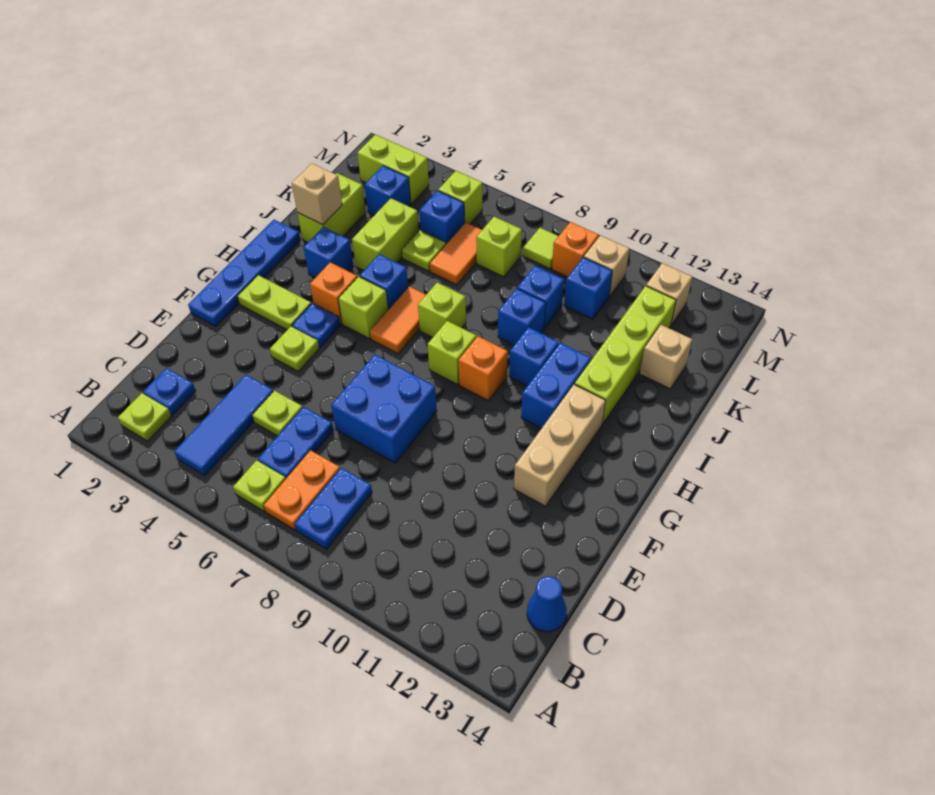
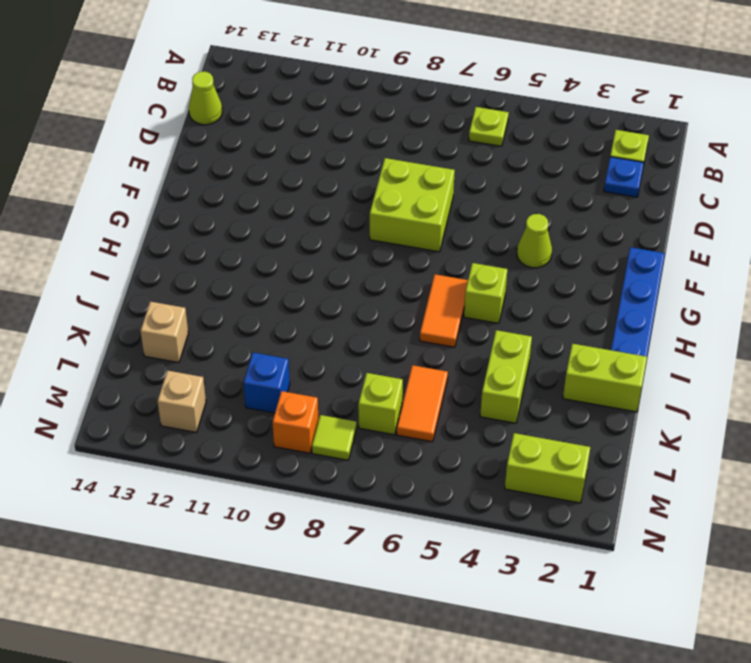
lime cone C14 level 1 -> blue cone C14 level 1
lime brick E7:F8 level 1 -> blue brick E7:F8 level 1
lime cone F4 level 1 -> lime plate F4 level 1
lime brick J1:J2 level 1 -> lime brick J2:K2 level 1
none -> blue tile B4:D4 level 1
none -> orange plate B7:C7 level 1
none -> blue plate B8:C8 level 1
none -> blue plate C6:D6 level 1

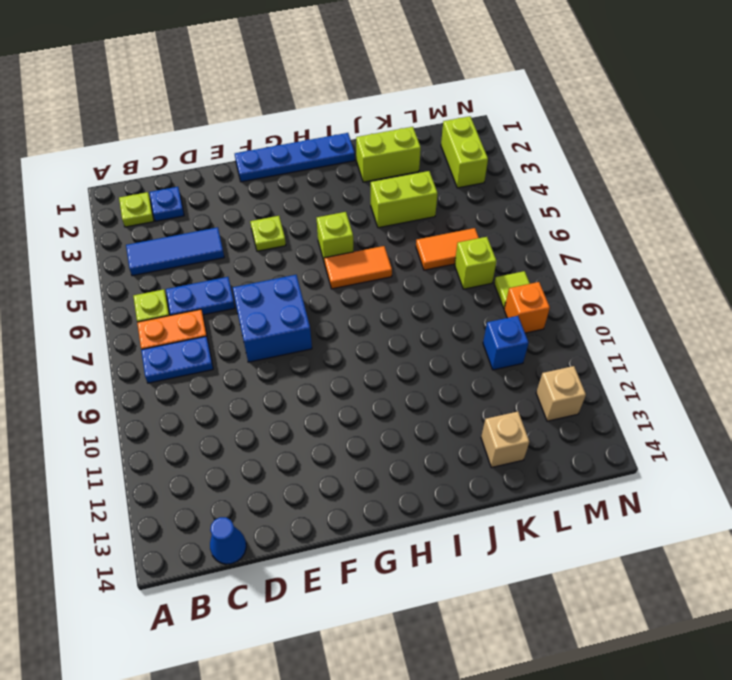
none -> lime plate D5 level 1
none -> tan brick F12:H12 level 1
none -> lime plate G2:G3 level 1
none -> blue plate G4 level 1

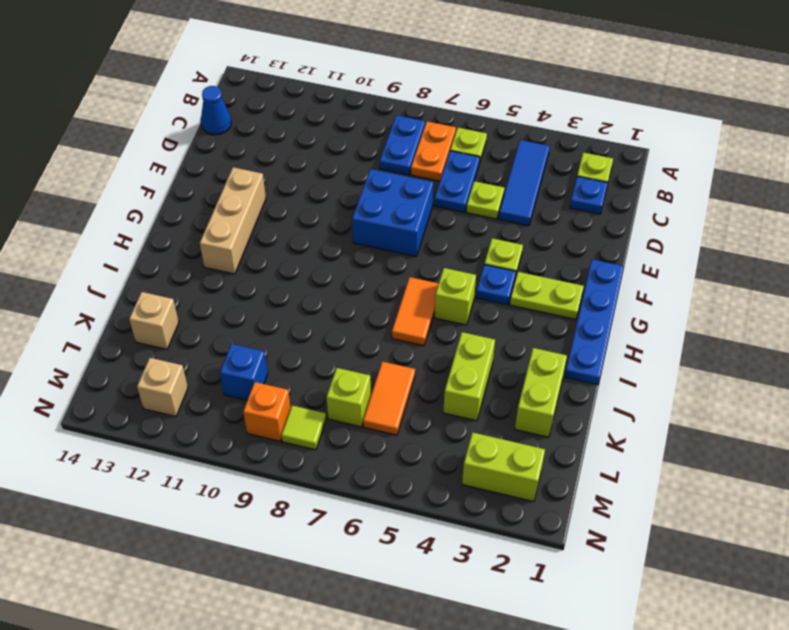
none -> orange brick H4 level 1
none -> lime brick H8 level 1
none -> orange brick H9 level 1
none -> blue brick H11:I11 level 1

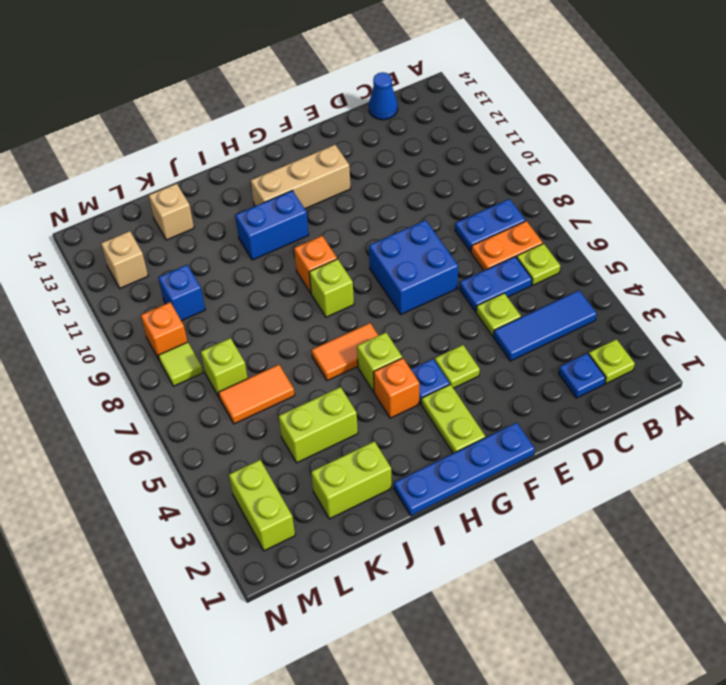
none -> blue brick I3 level 1
none -> blue brick I5 level 1
none -> lime brick I7 level 1
none -> blue brick I10 level 1

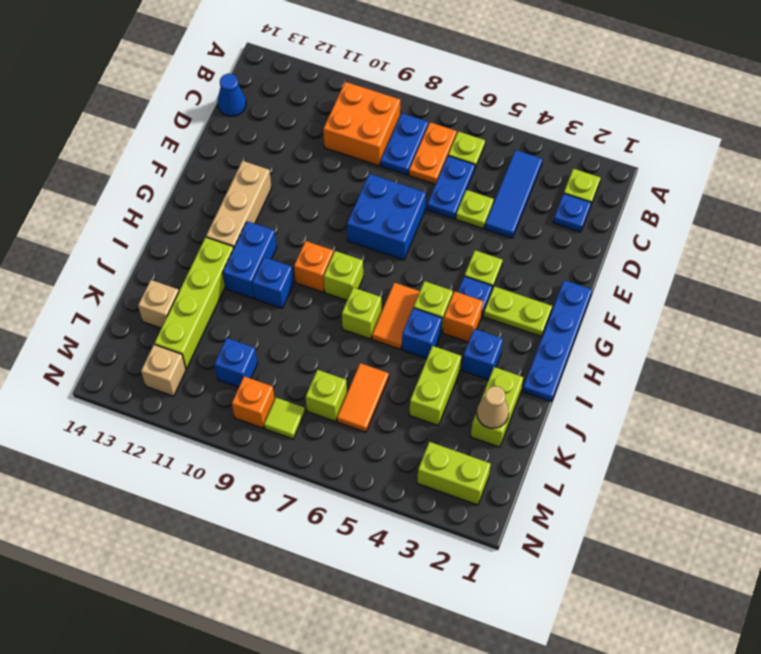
orange brick B9:C10 level 1 -> none
tan cone K2 level 2 -> none
none -> blue brick J9 level 1
none -> lime plate K5 level 1
none -> blue brick K9 level 1
none -> blue brick L3 level 1

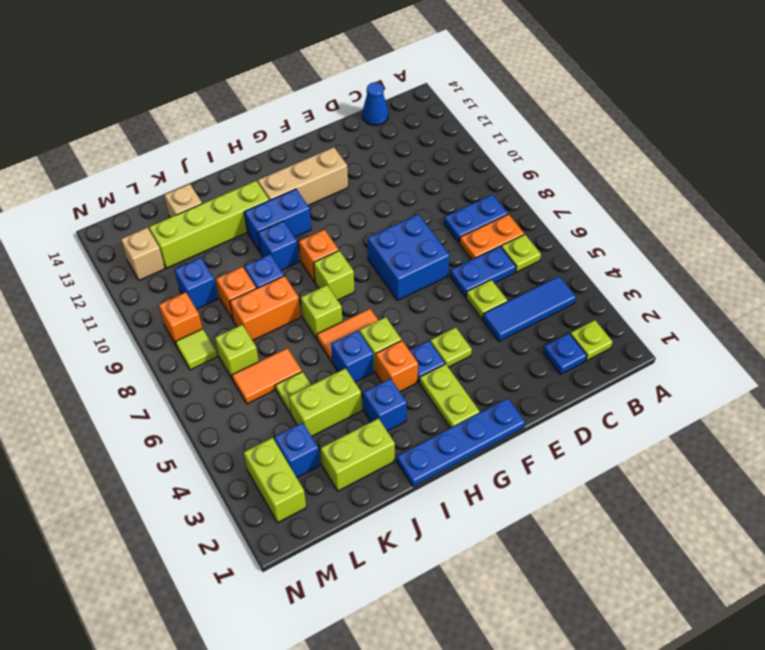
orange brick J8:K8 level 1 -> none
orange brick K9 level 1 -> blue brick K9 level 1
none -> blue brick L5 level 1
none -> lime brick M5 level 1
none -> tan brick M10 level 1
none -> tan brick J2 level 2

